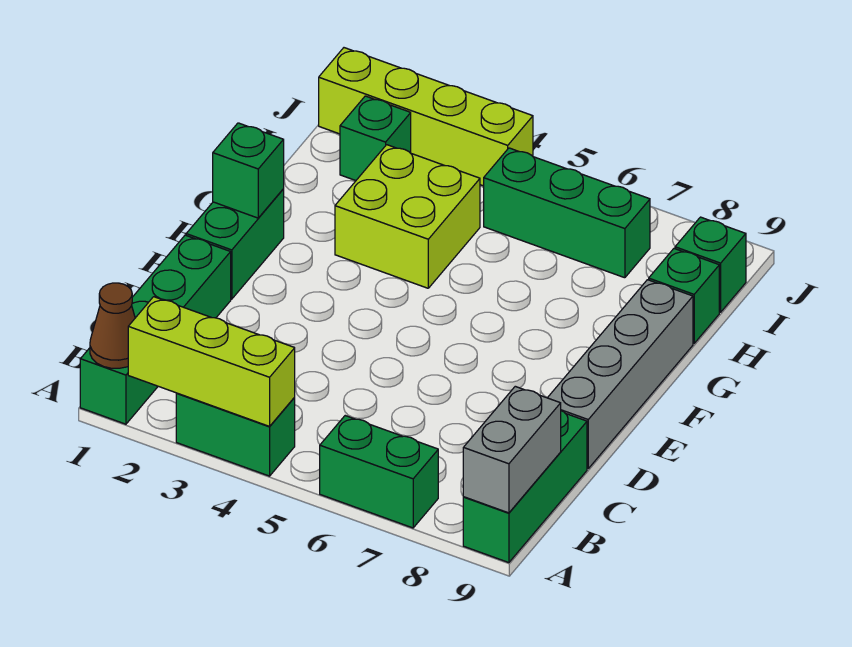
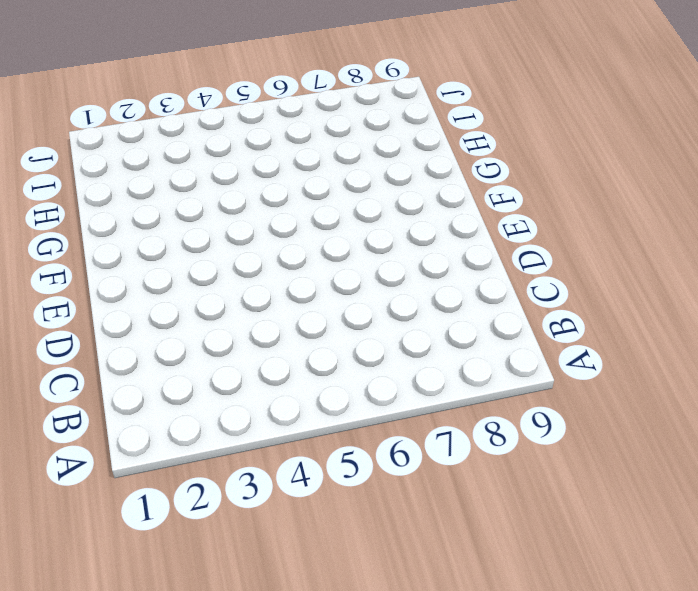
none -> green brick A1:D1 level 1
none -> green brick A3:A4 level 1
none -> green brick A6:A7 level 1

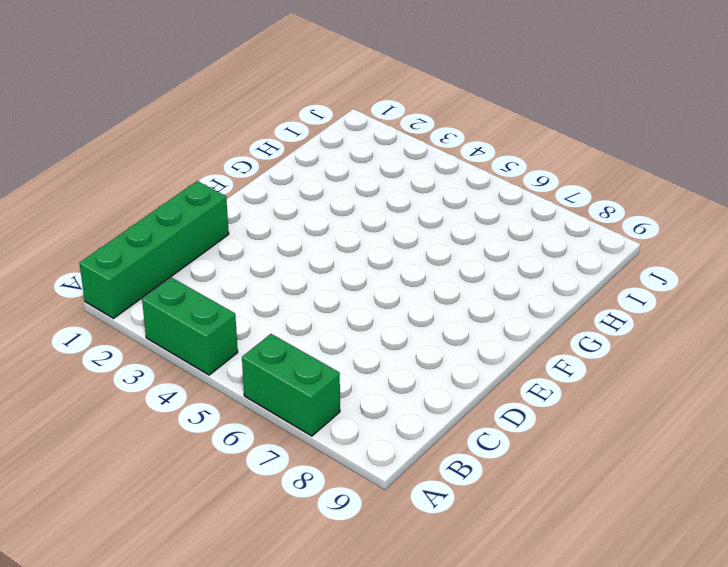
none -> green brick A9:C9 level 1
none -> grey brick D9:G9 level 1
none -> green brick E1:F1 level 1

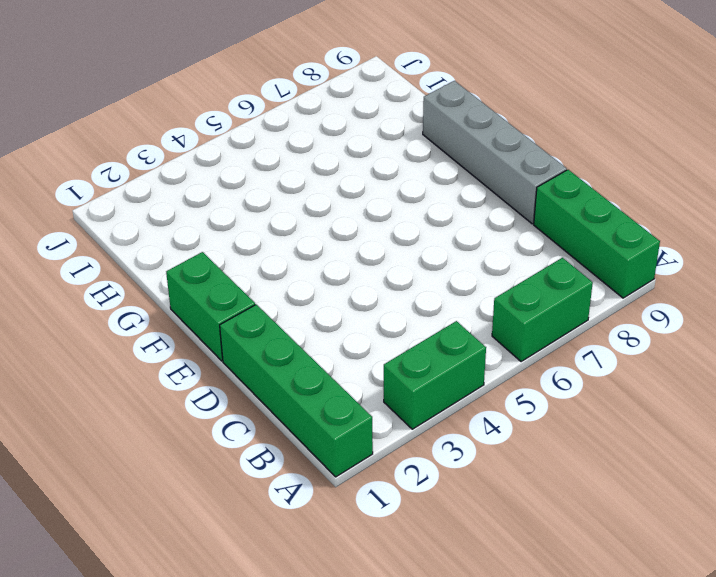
none -> lime brick G3:H4 level 1
none -> green brick H9 level 1
none -> green brick I2 level 1

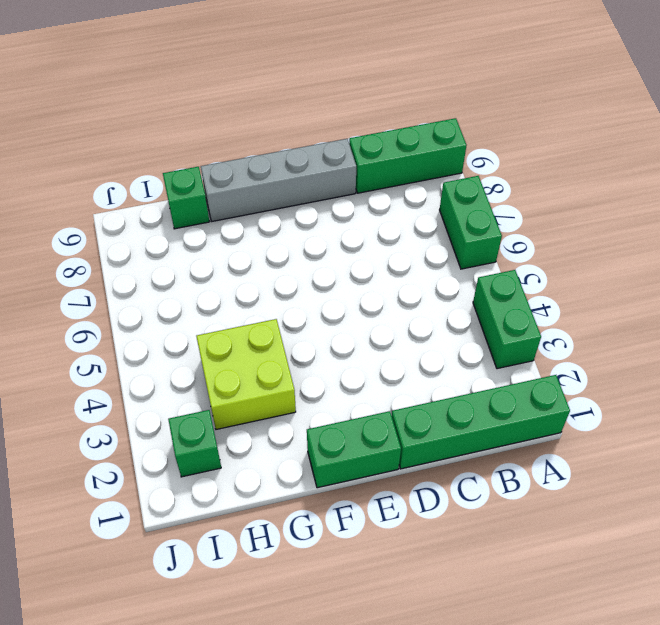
none -> green brick I5:I7 level 1
none -> green brick I9 level 1
none -> lime brick J1:J4 level 1

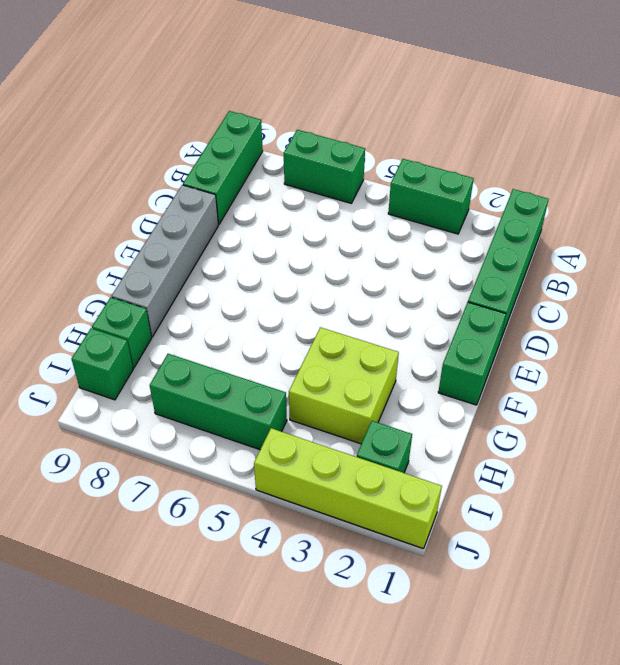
none -> brown cone A1 level 2
none -> lime brick A2:A4 level 2
none -> grey brick A9:B9 level 2

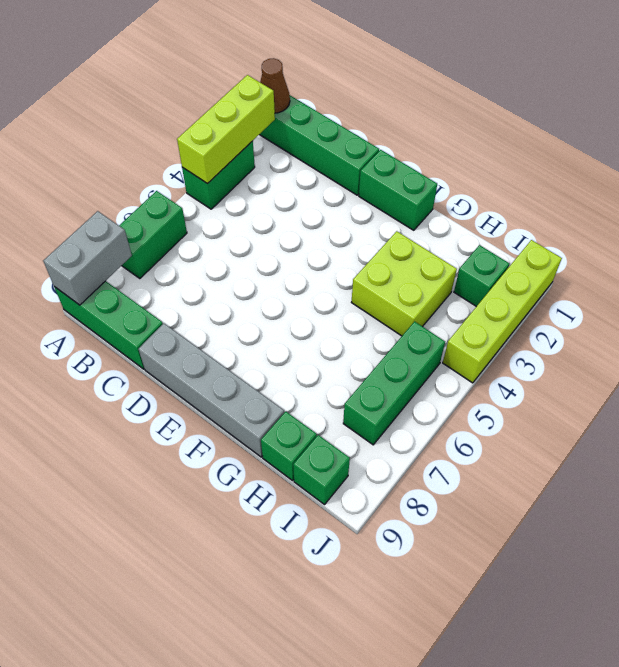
grey brick A8:A9 level 2 -> grey brick A9:B9 level 2
none -> green brick F1 level 2

